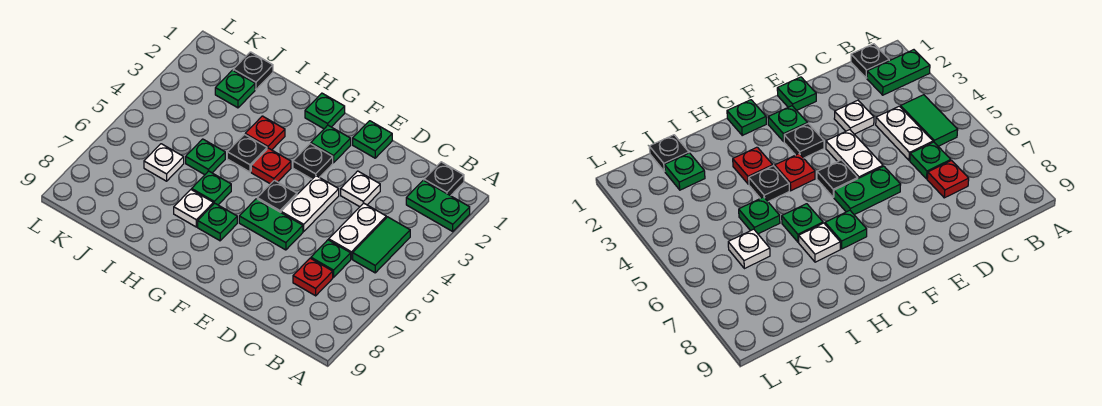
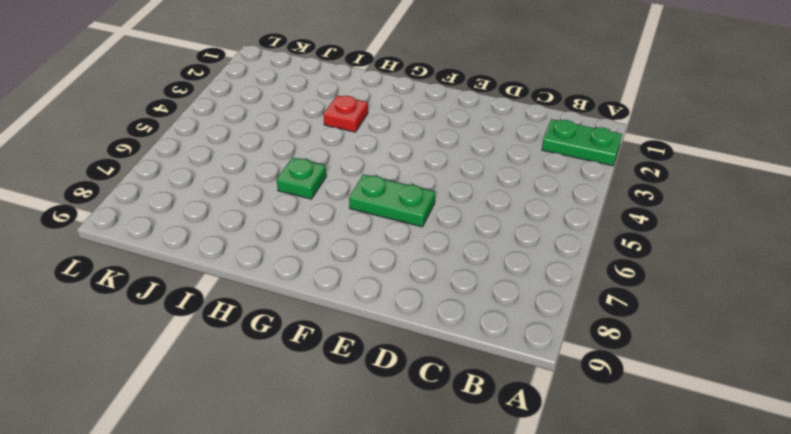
none -> black plate B1 level 1
none -> green tile B4:B5 level 1
none -> white plate C4:C5 level 1

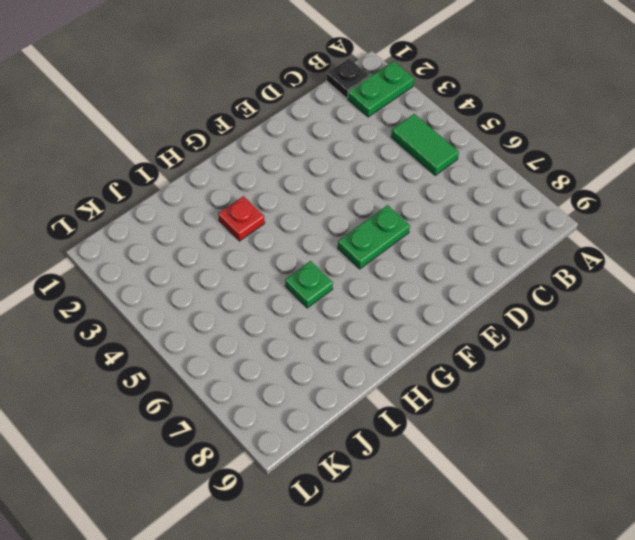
none -> white plate C4:C5 level 1
none -> green plate C6 level 1
none -> red plate C7 level 1

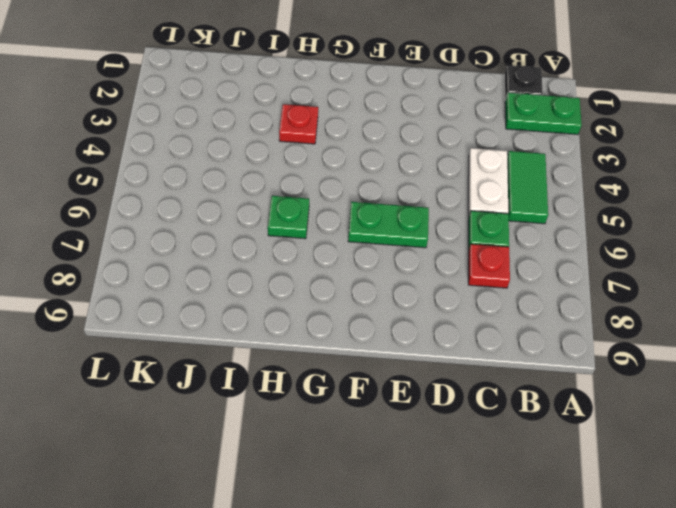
none -> white plate D3 level 1
none -> green plate E1 level 1
none -> white plate E4:E5 level 1

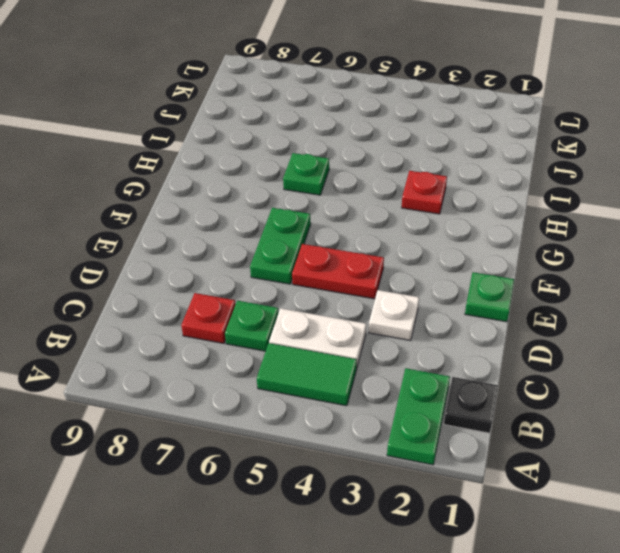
red plate E4:E5 level 1 -> white plate E4:E5 level 1
none -> green plate F2 level 1
none -> black plate F3 level 1
none -> black plate F5 level 1

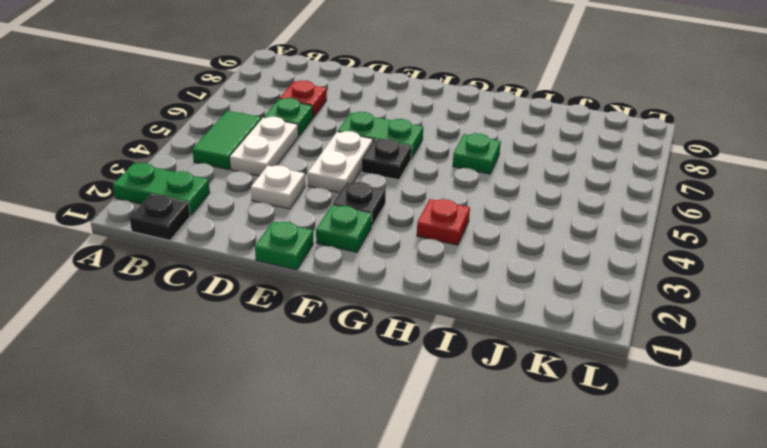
none -> green plate G1 level 1
none -> red plate G4 level 1
none -> green plate G7 level 1

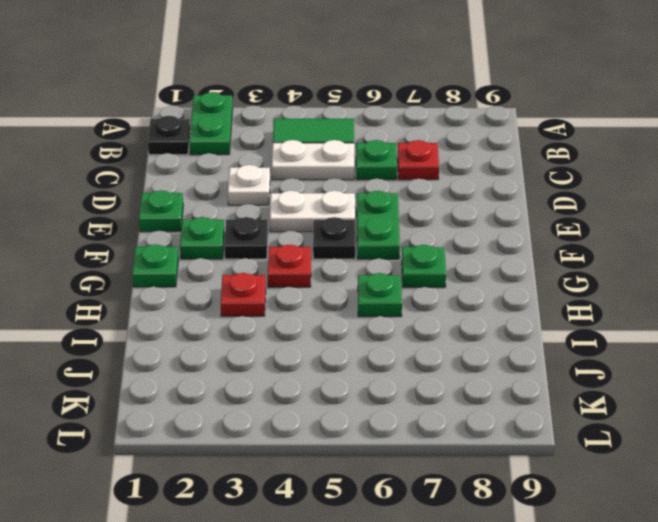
none -> black plate H4 level 1
none -> white plate H7 level 1
none -> green plate I5 level 1

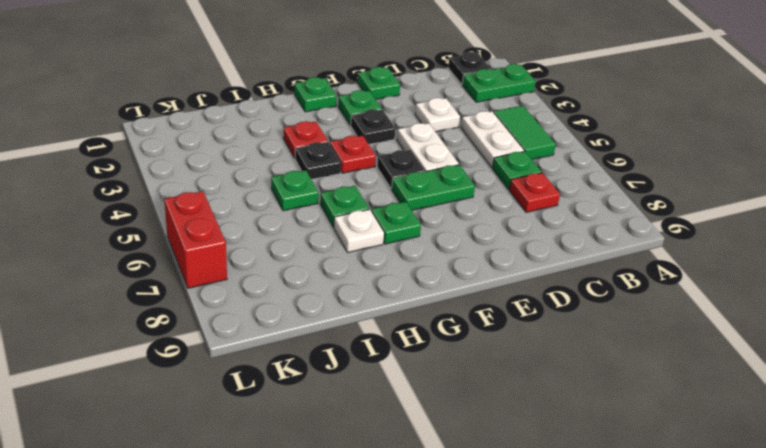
red brick L6:L7 level 1 -> none
none -> black plate J1 level 1
none -> green plate J2 level 1
none -> white plate J6 level 1

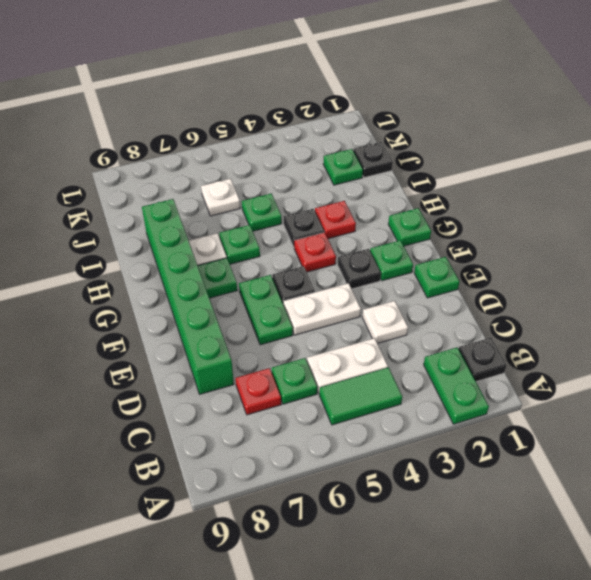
green brick D8:I8 level 1 -> none

